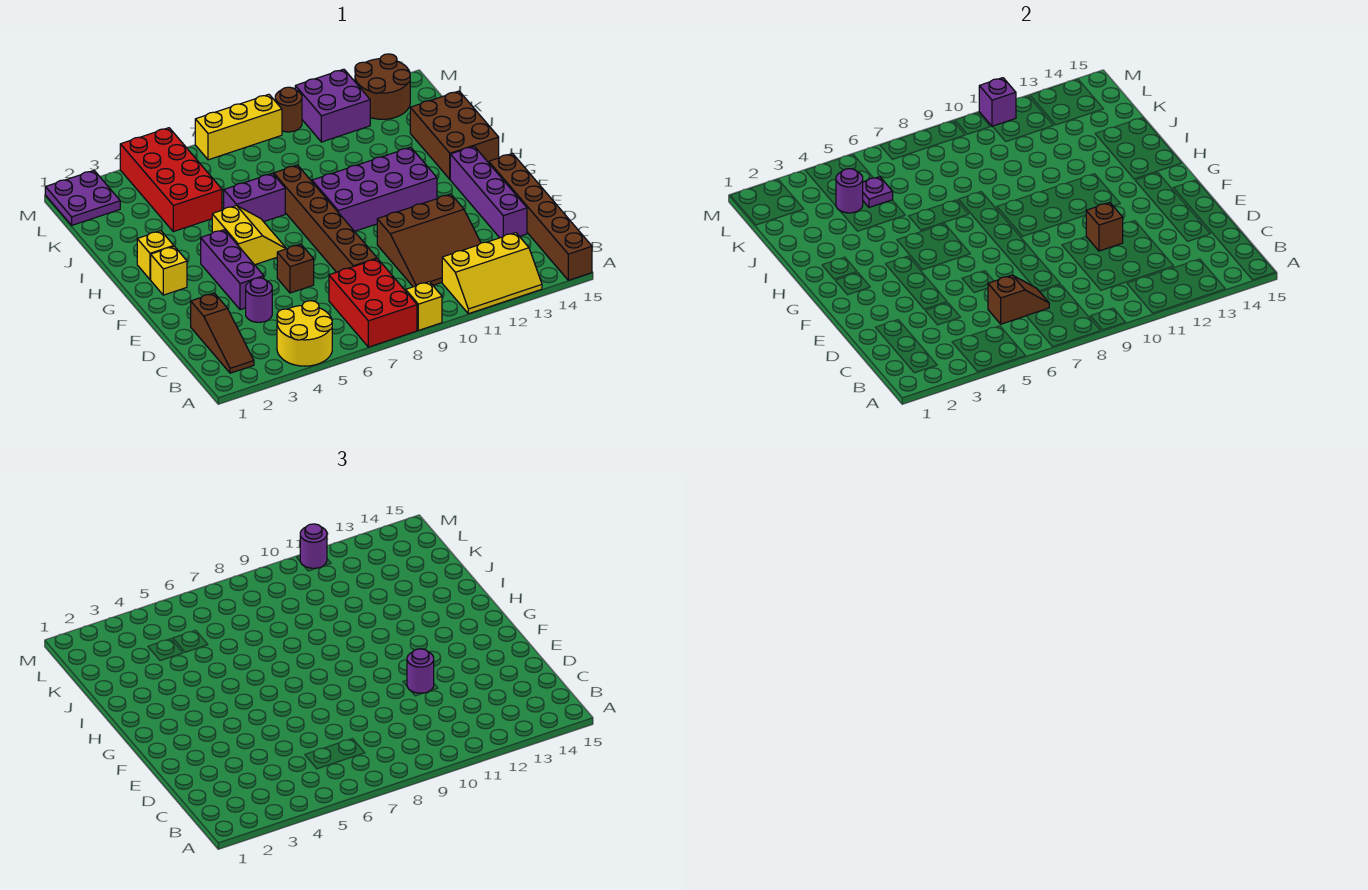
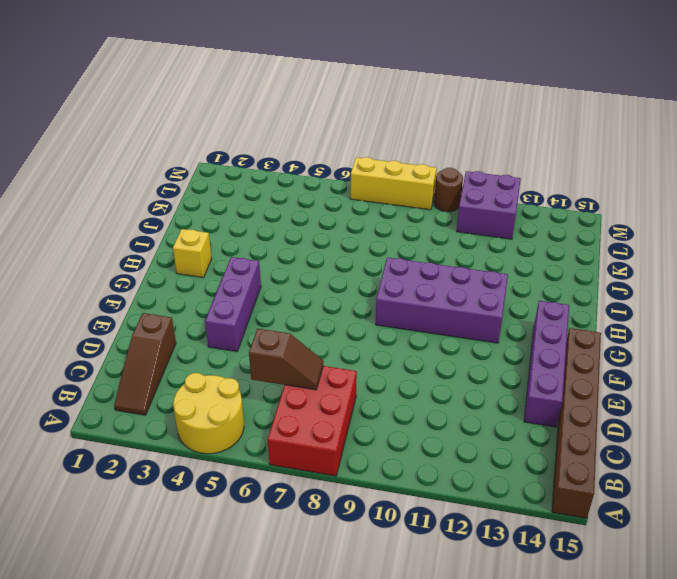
none -> yellow brick A9 level 1
none -> yellow slope A11:B13 level 1 top B
none -> brown slope C10:E12 level 1 top E
none -> purple round brick D4 level 1

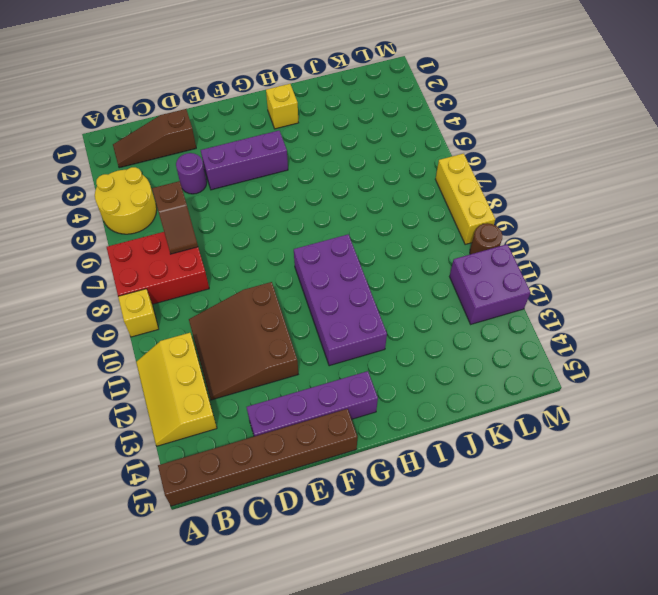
none -> brown brick D8:I8 level 1
none -> brown brick E6 level 1
none -> yellow brick G2 level 1
none -> yellow slope G5:H6 level 1 top 5

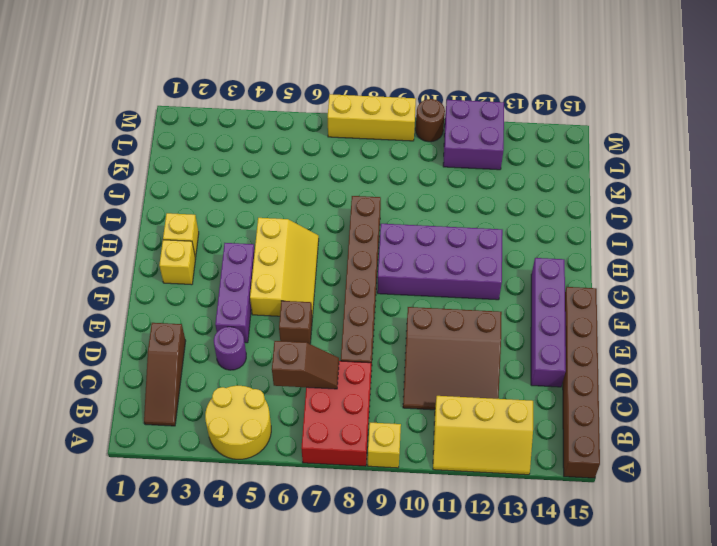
yellow slope F5:H6 level 1 top 5 -> yellow slope G5:H6 level 1 top 5
none -> brown brick H14:J15 level 1
none -> purple brick I6:I7 level 1
none -> red brick J4:M5 level 1
none -> purple plate L1:M2 level 1

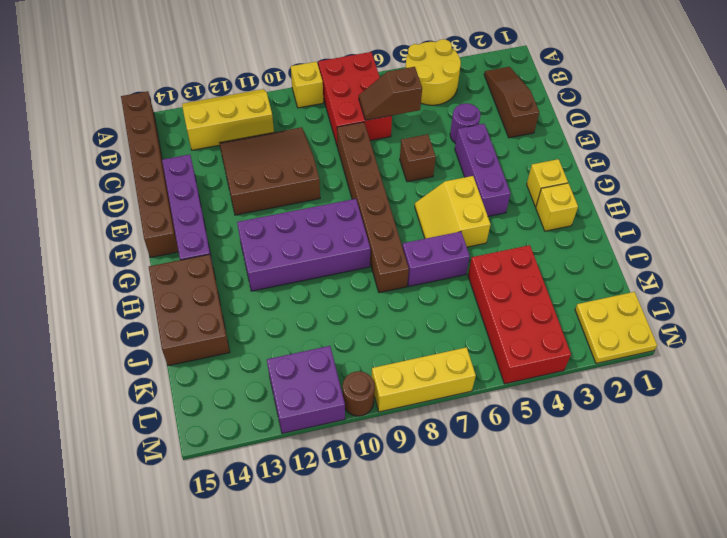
yellow plate L1:M2 level 1 -> purple plate L1:M2 level 1
none -> brown round brick L13:M14 level 1
none -> brown brick E11 level 2
none -> purple round brick K4 level 2
none -> purple plate K5 level 2

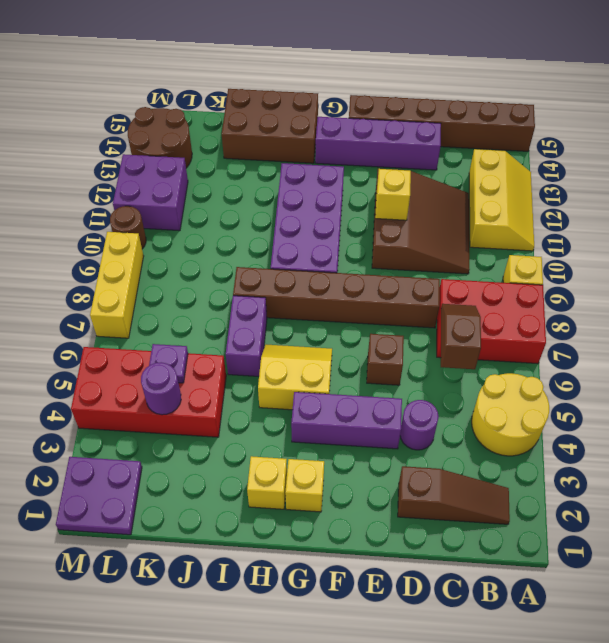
yellow brick E11 level 2 -> brown brick E11 level 2
none -> purple brick M11 level 2
none -> purple round brick E11 level 3
none -> purple round brick M11 level 3

